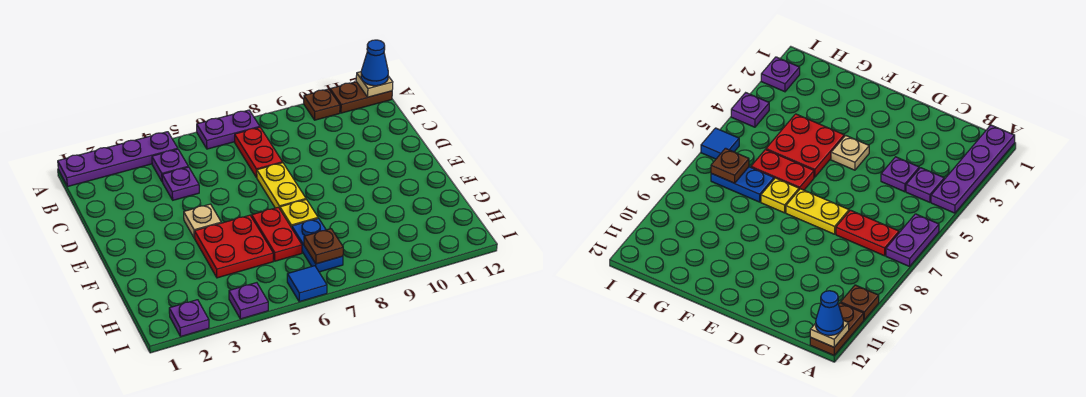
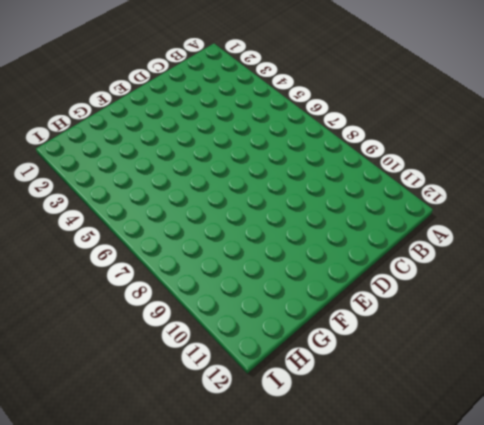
none -> purple plate A1:A4 level 1
none -> purple plate A6:A7 level 1
none -> brown plate A10 level 1

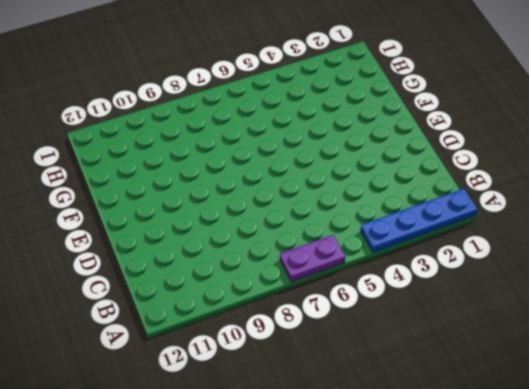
blue plate A1:A4 level 1 -> purple plate A1:A4 level 1
none -> brown plate A10 level 1
none -> brown plate A11:A12 level 1
none -> purple plate B4 level 1

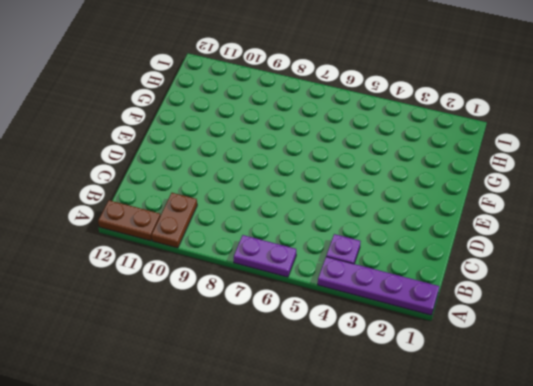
brown plate A10:B10 level 1 -> brown plate A10 level 1
none -> red plate B7:C7 level 1
none -> purple plate C4 level 1
none -> yellow plate D7:E7 level 1

